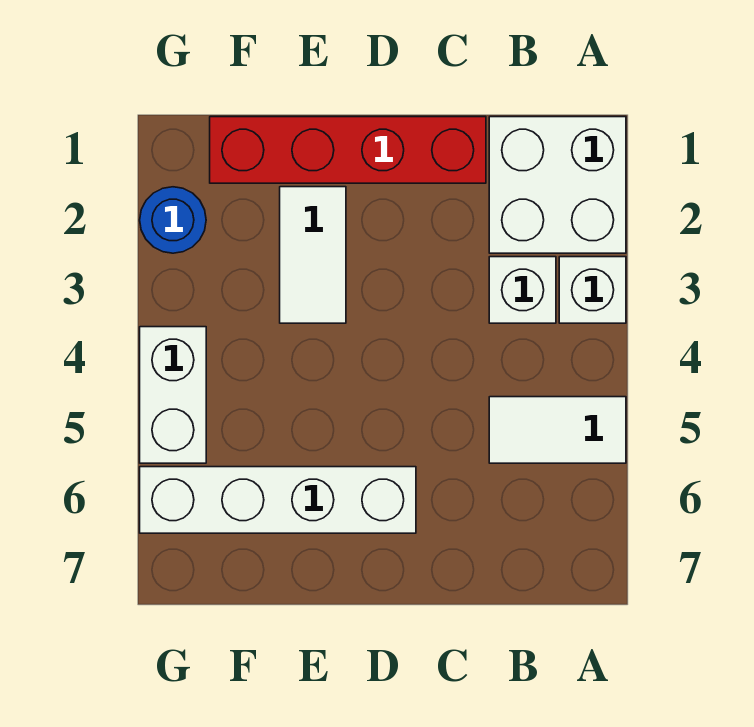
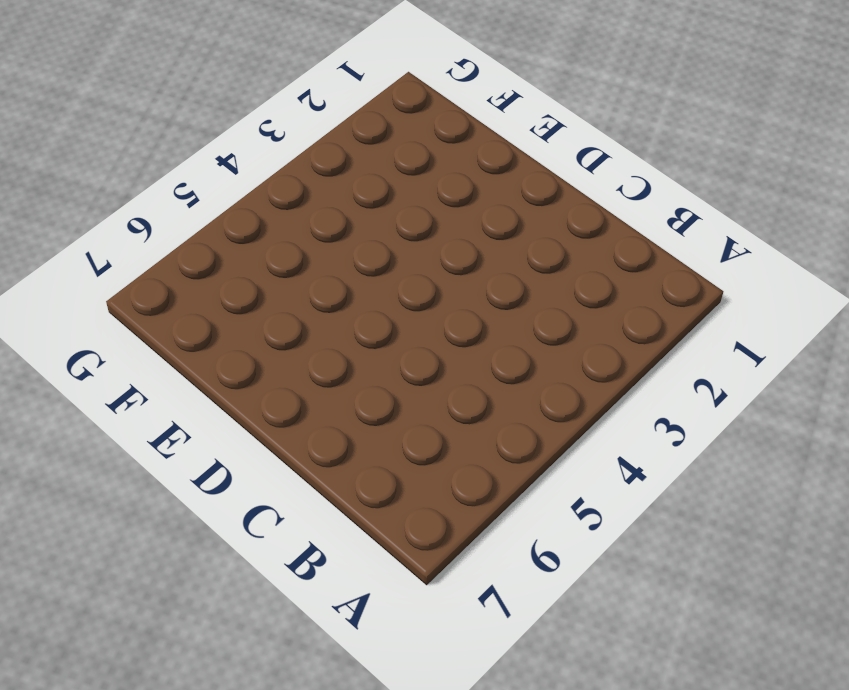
none -> white brick A1:B2 level 1
none -> white brick A3 level 1

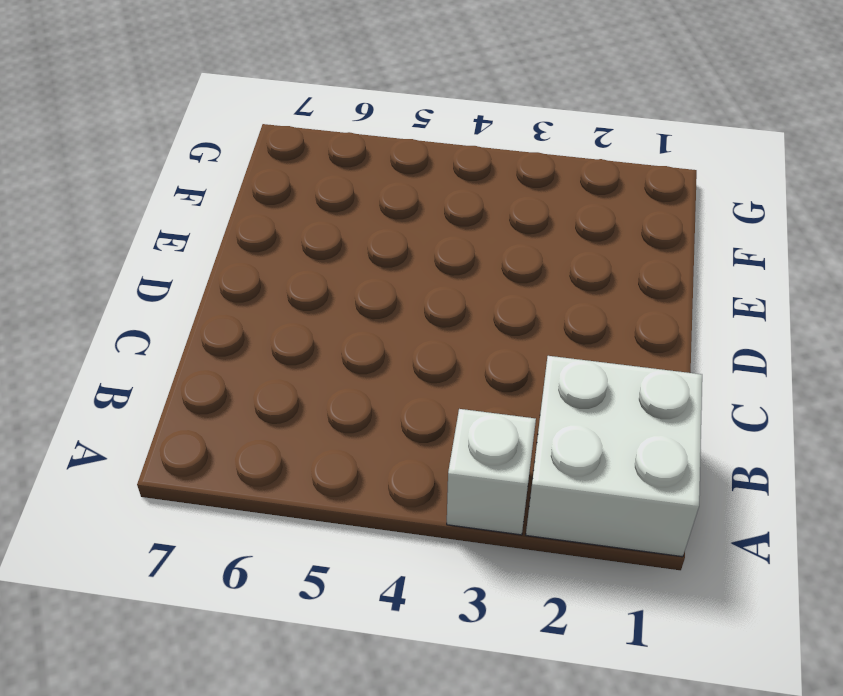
none -> white tile A5:B5 level 1
none -> white brick B3 level 1

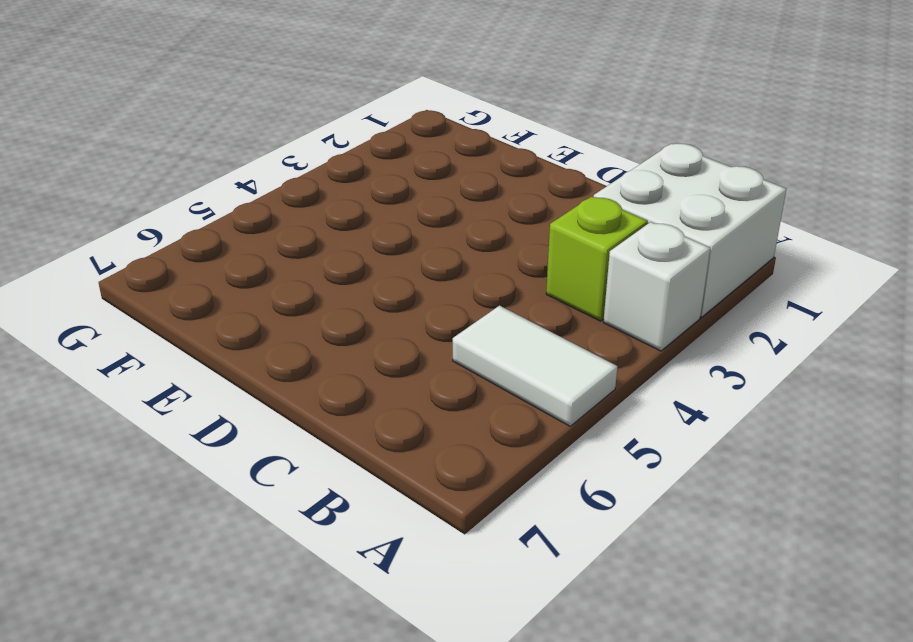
lime brick B3 level 1 -> white brick B3 level 1
none -> red brick C1:F1 level 1
none -> white brick D6:G6 level 1

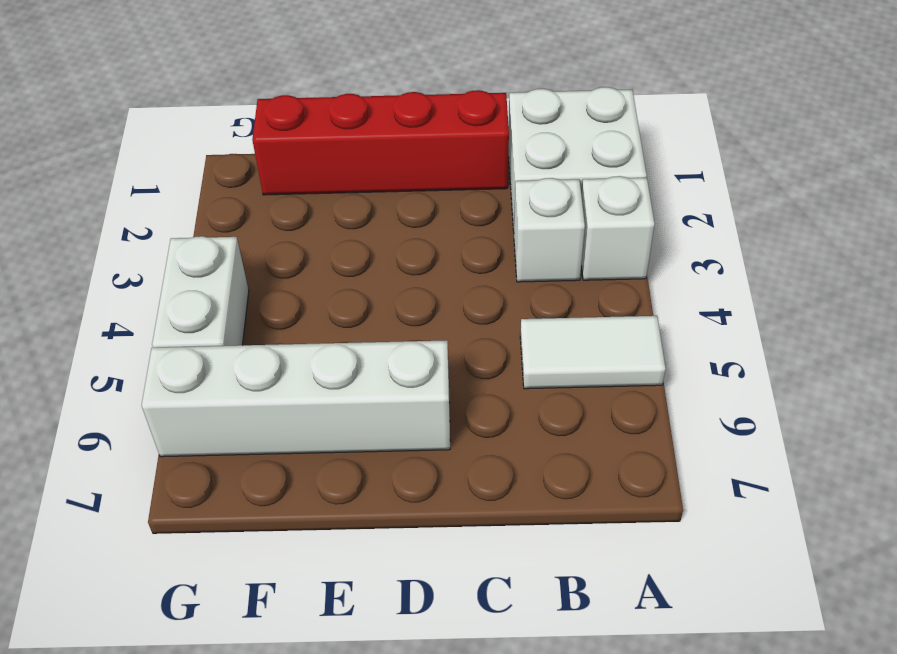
none -> white tile E2:E3 level 1
none -> blue round brick G2 level 1

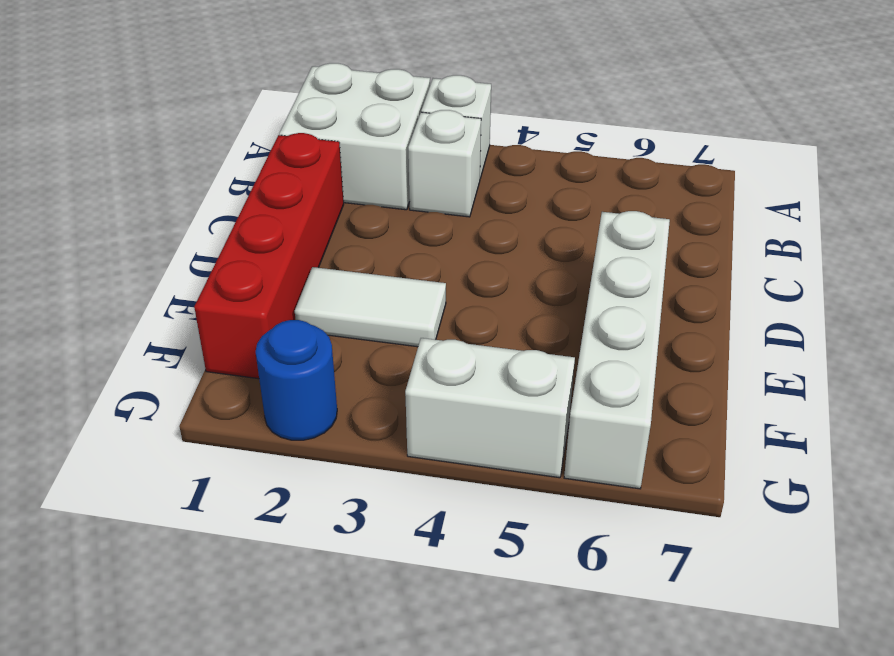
none -> white tile A5:B5 level 1

